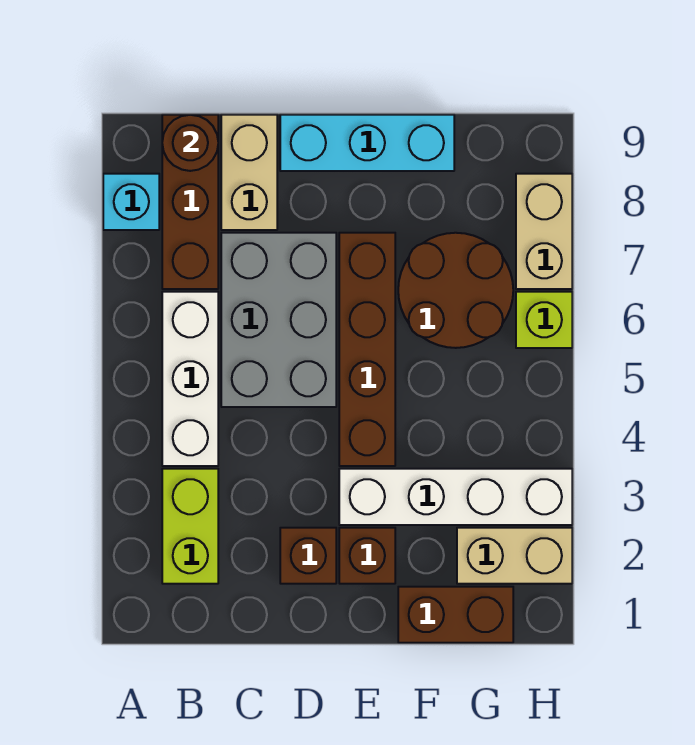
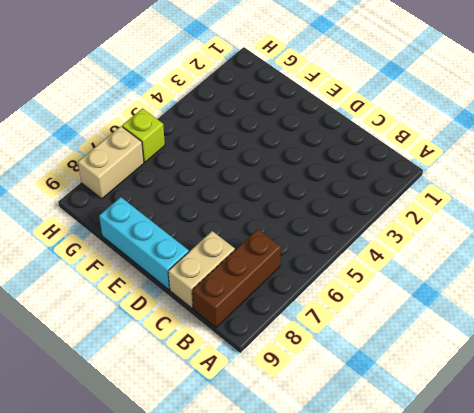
none -> cyan brick A8 level 1
none -> lime brick B2:B3 level 1
none -> white brick B4:B6 level 1

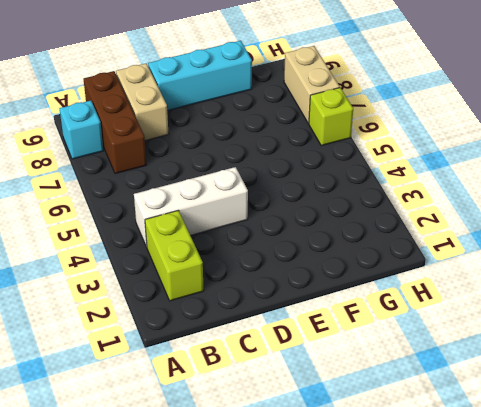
white brick B4:D4 level 1 -> white brick B4:B6 level 1
none -> grey brick C5:D7 level 1
none -> brown brick D2 level 1
none -> brown brick E2 level 1

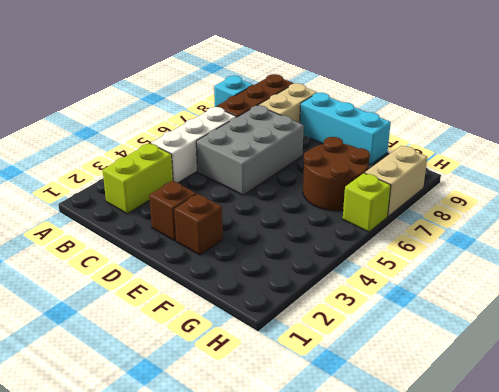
none -> white brick E3:H3 level 1
none -> brown brick E4:E7 level 1
none -> brown brick F1:G1 level 1

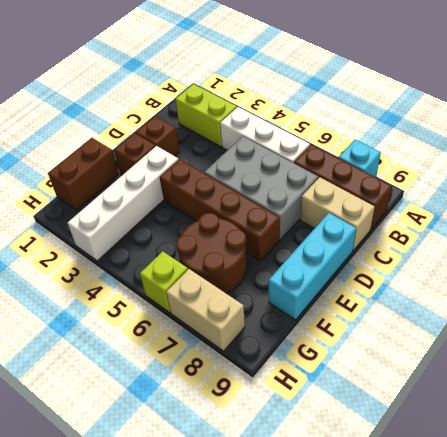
none -> tan brick G2:H2 level 1
none -> brown round brick B9 level 2

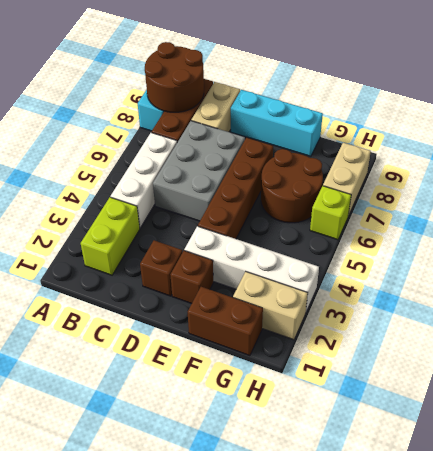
brown round brick A8:B9 level 2 -> brown round brick B9 level 2

